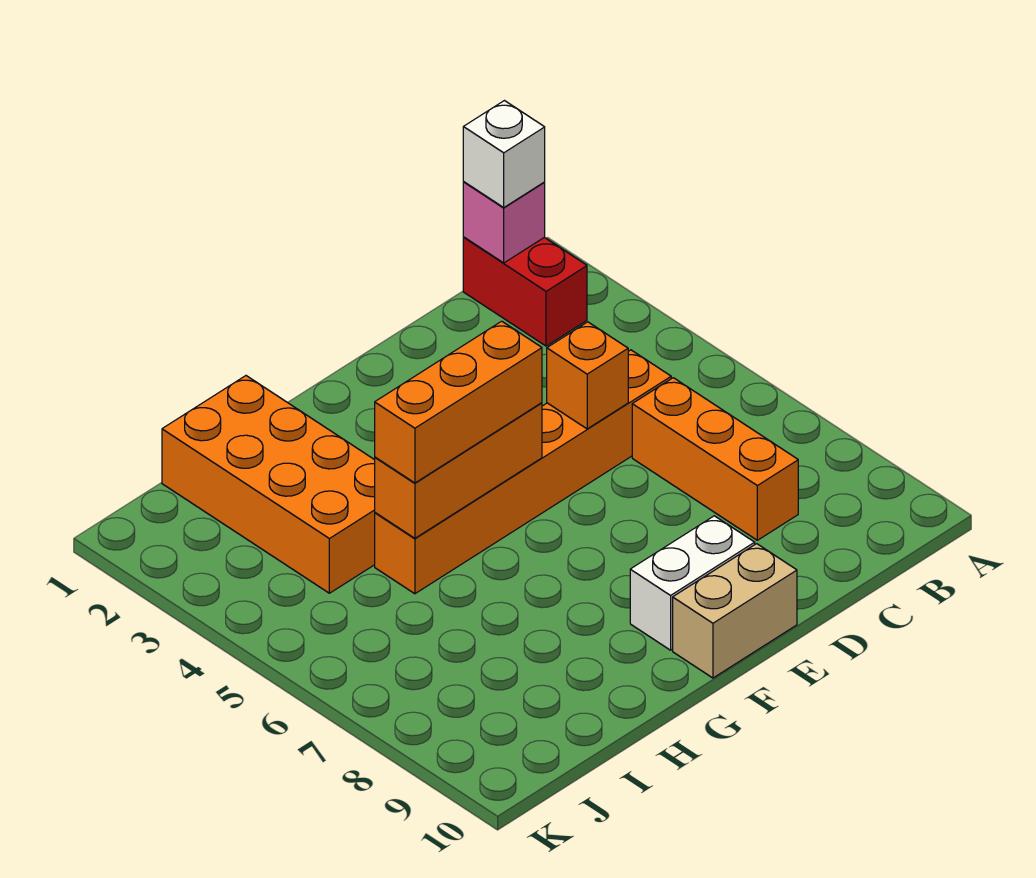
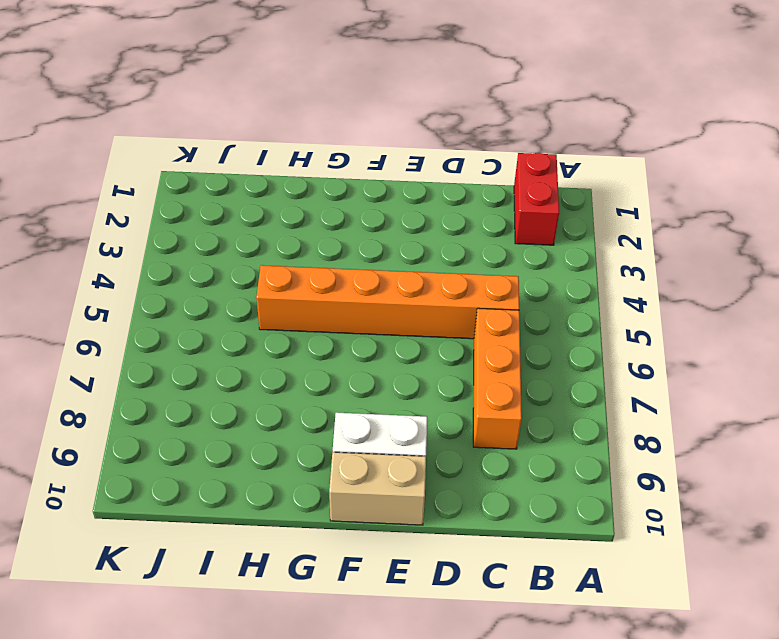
none -> orange brick H1:I4 level 1
none -> pink brick B1 level 2

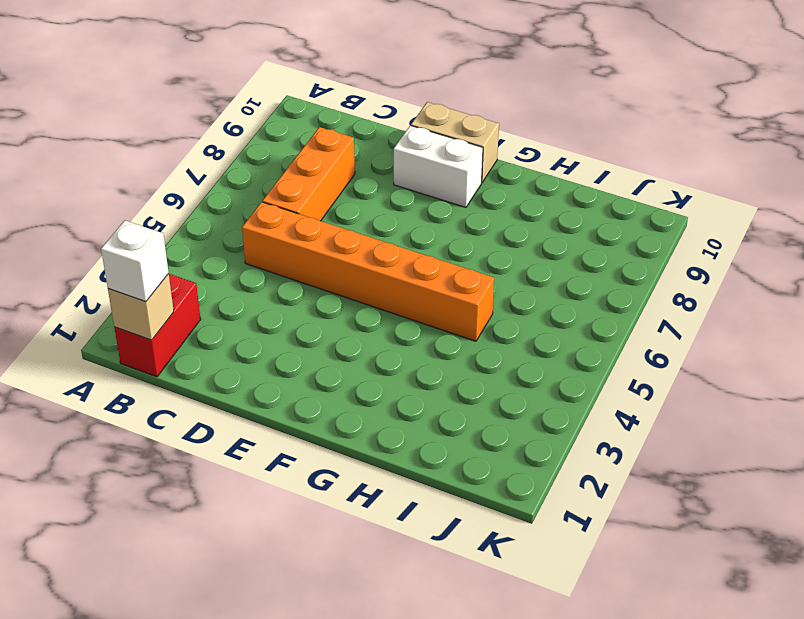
tan brick B1 level 2 -> pink brick B1 level 2
none -> orange brick H1:I4 level 1
none -> orange brick D5 level 2

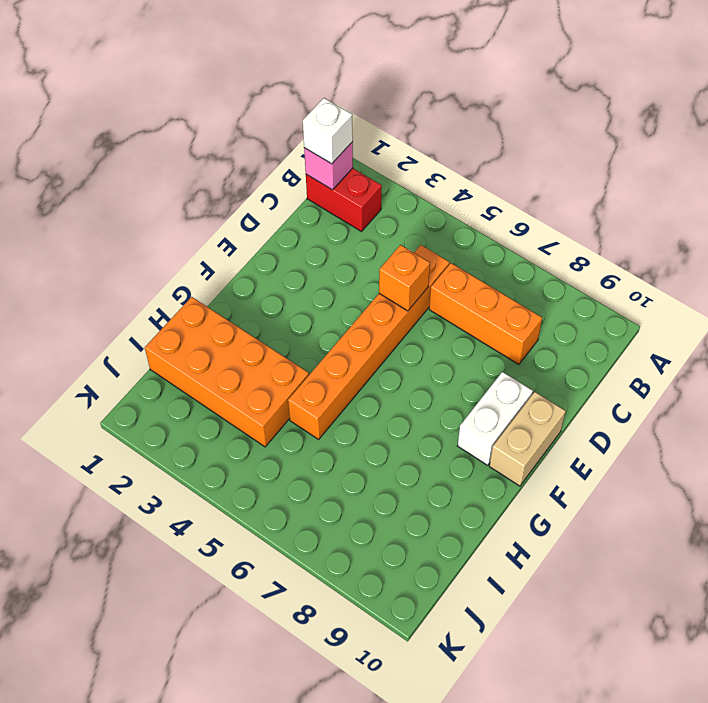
none -> orange brick F5:H5 level 2
none -> orange brick F5:H5 level 3

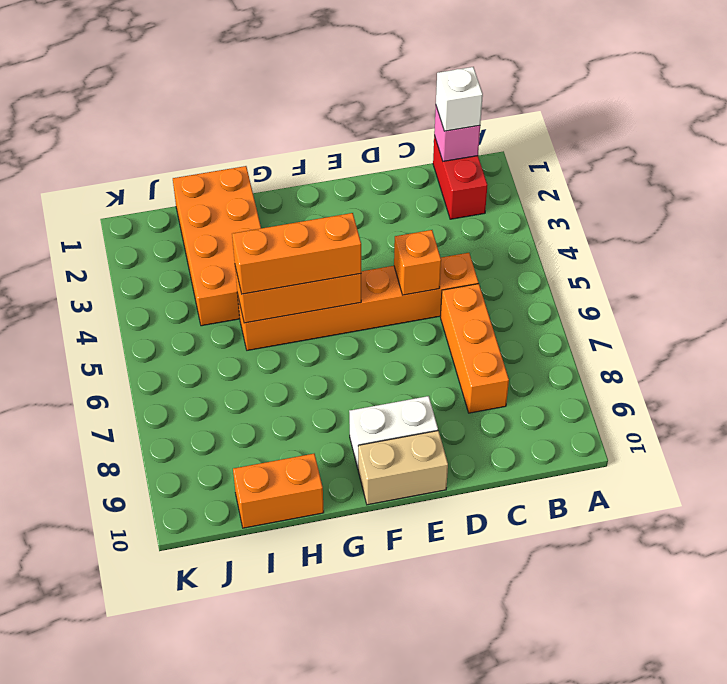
orange brick H10:I10 level 1 -> none

